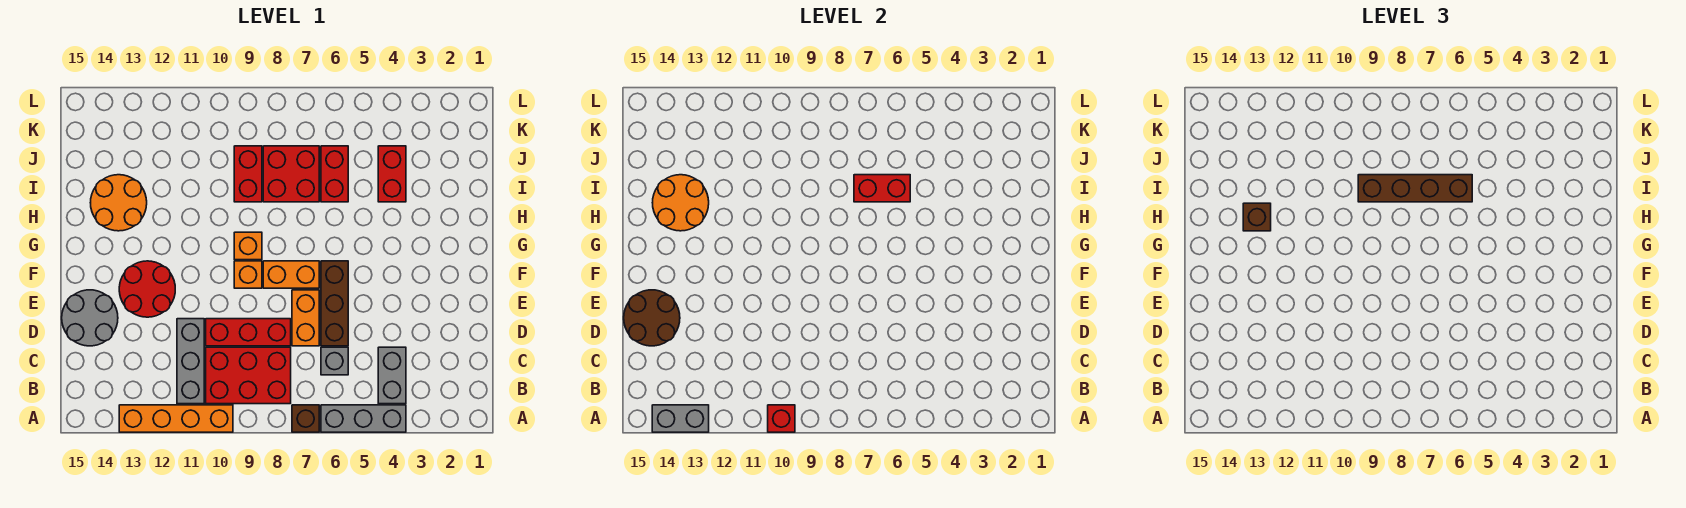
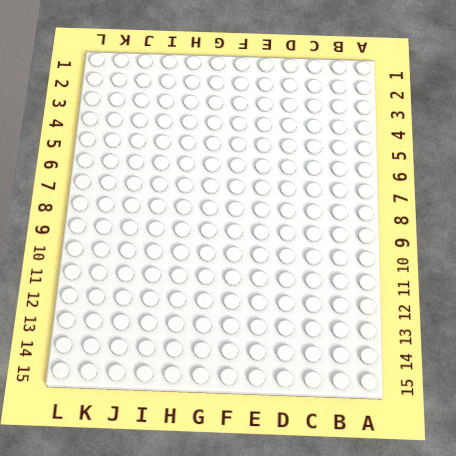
none -> grey brick A4:A6 level 1
none -> brown brick A7 level 1
none -> orange brick A10:A13 level 1

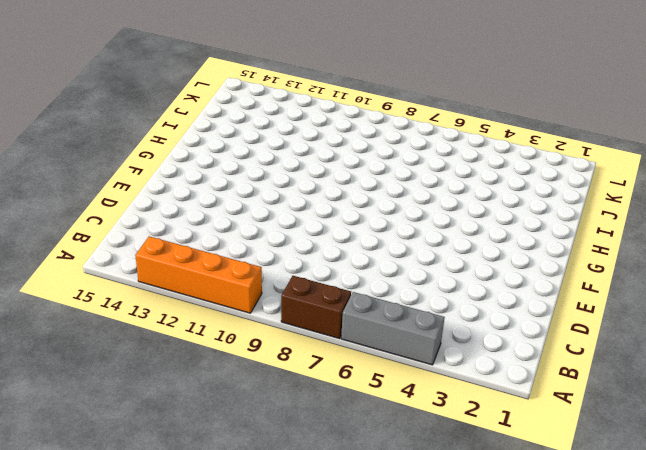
brown brick A7:A8 level 1 -> brown brick A7 level 1
none -> grey brick B4:C4 level 1
none -> red brick B8:C10 level 1
none -> grey brick B11:D11 level 1

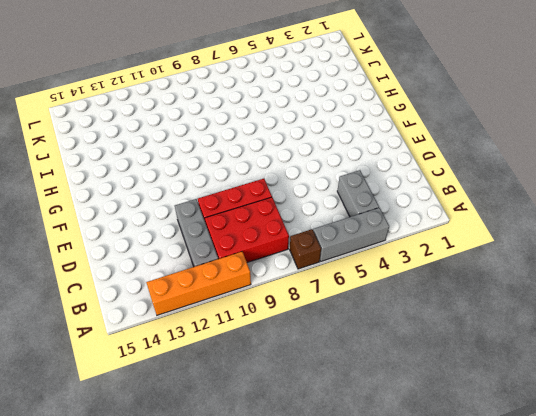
none -> grey brick C6 level 1
none -> brown brick D6:F6 level 1
none -> orange brick D7:E7 level 1

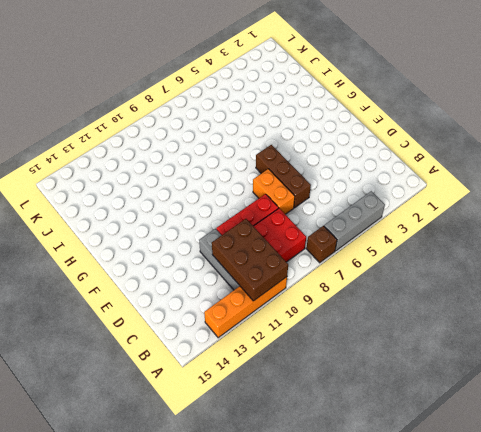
brown brick A10:C11 level 2 -> red brick A10 level 2
none -> grey brick B4:C4 level 1
none -> grey brick C6 level 1
none -> grey round brick D14:E15 level 1

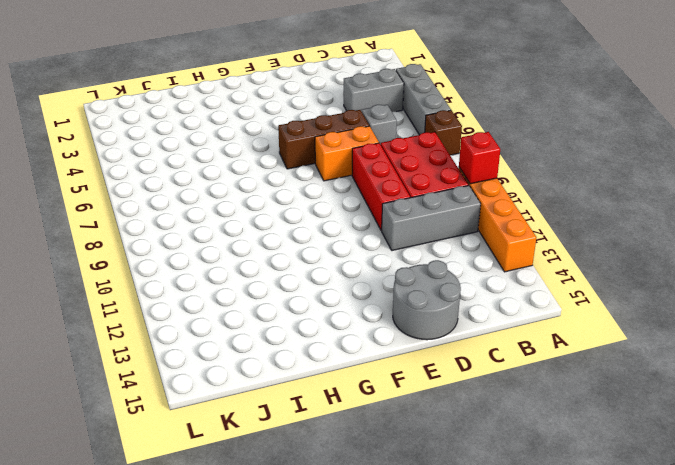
none -> red round brick E12:F13 level 1
none -> orange brick F7:F8 level 1
none -> orange brick F9 level 1

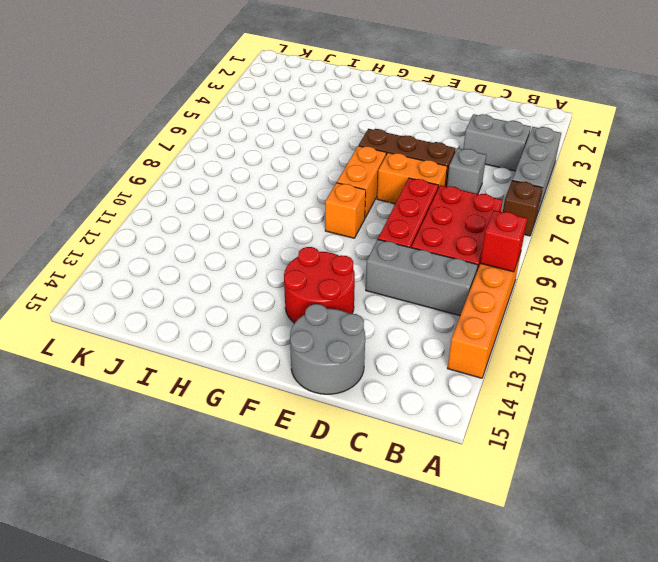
none -> orange brick G9 level 1
none -> orange round brick H13:I14 level 1
none -> red brick I4:J4 level 1

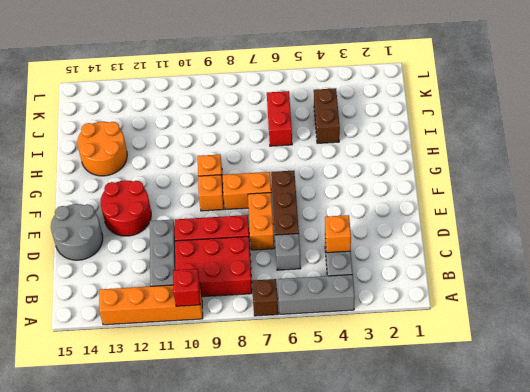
orange brick C4 level 2 -> none
brown brick I4:J4 level 1 -> red brick I4:J4 level 1
none -> red brick I7:J8 level 1
none -> red brick I9:J9 level 1
none -> grey brick A13:A14 level 2

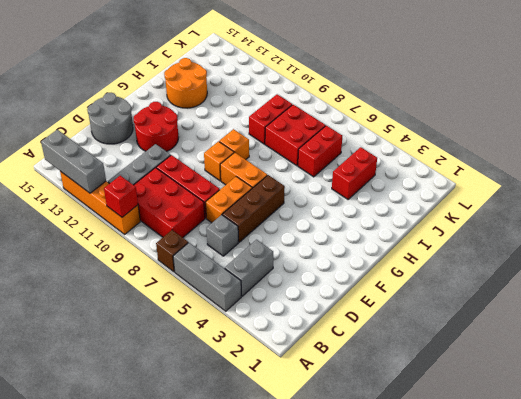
grey brick A12:A14 level 2 -> grey brick A13:A14 level 2
none -> brown round brick D14:E15 level 2
none -> orange round brick H13:I14 level 2
none -> red brick I6:I7 level 2

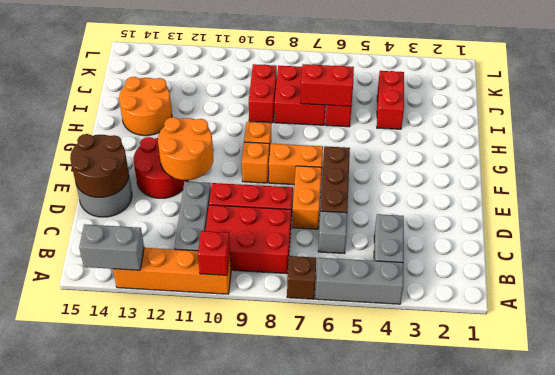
orange round brick E11:F12 level 2 -> orange round brick H13:I14 level 2
none -> brown brick H13 level 3
none -> brown brick I6:I9 level 3

